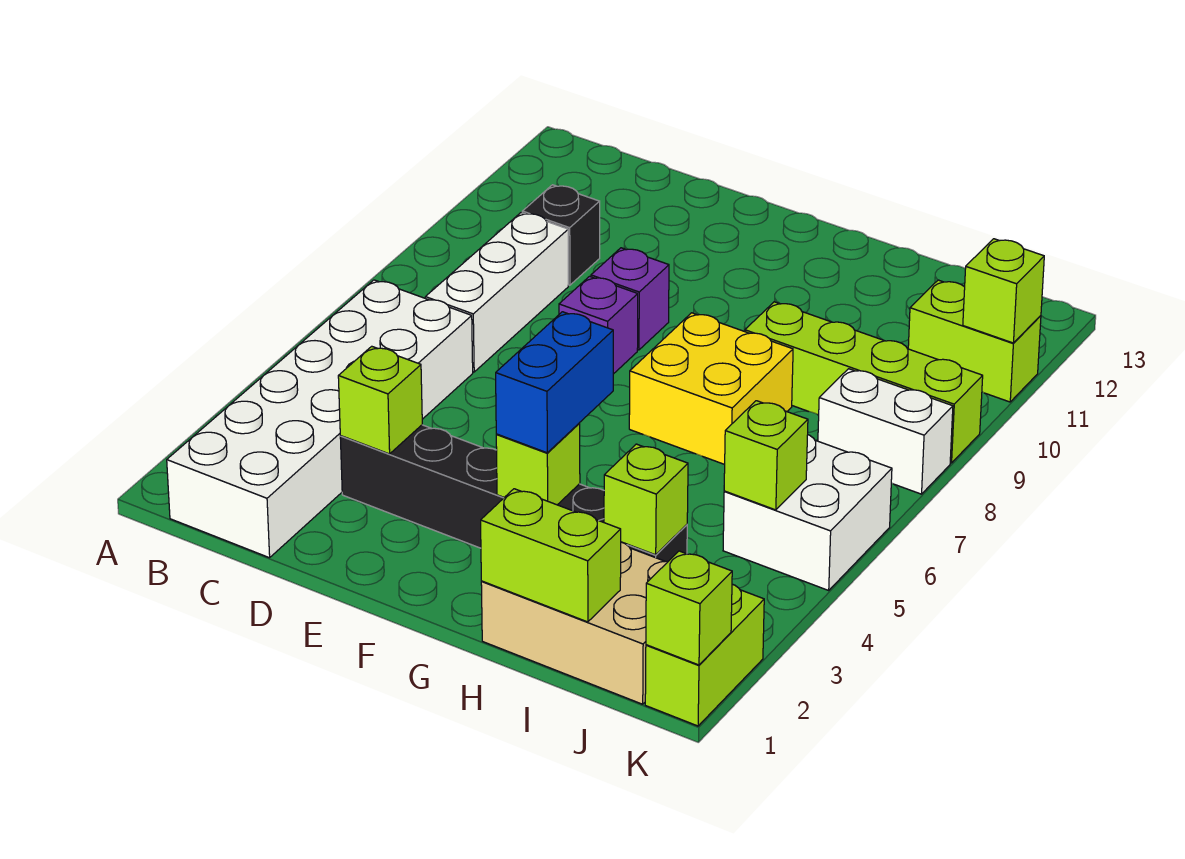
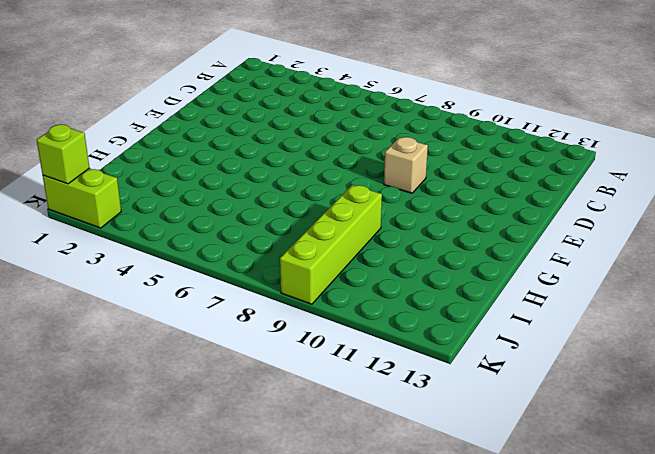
tan brick E9 level 1 -> purple brick E9 level 1
none -> white brick B1:C6 level 1
none -> white brick C7:C9 level 1
none -> black brick C10 level 1

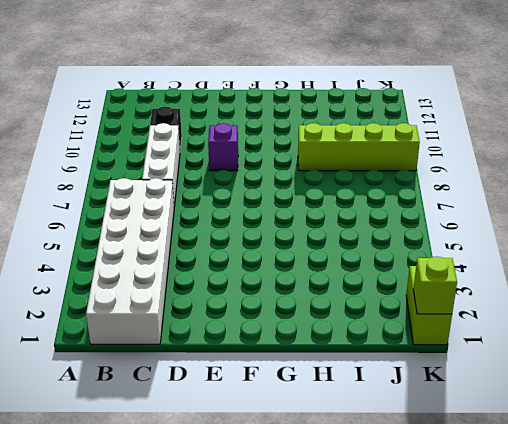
none -> black brick D3:I3 level 1
none -> purple brick E8 level 1
none -> yellow brick G7:H8 level 1

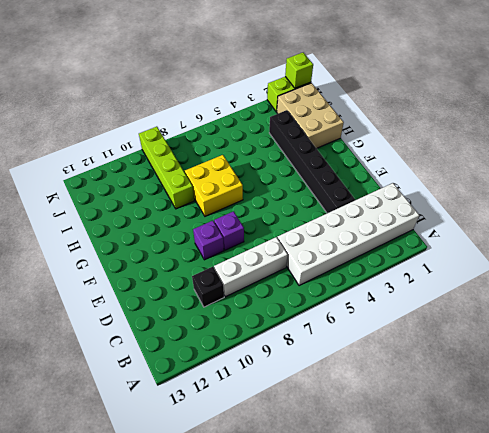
none -> white brick J5:K6 level 1
none -> white brick J8:K8 level 1
none -> lime brick J11:K11 level 1

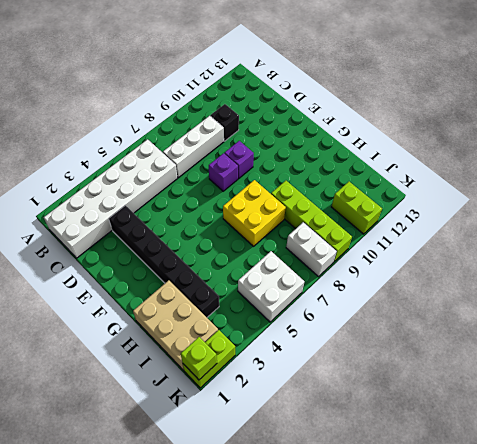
none -> lime brick D3 level 2
none -> lime brick G3 level 2
none -> lime brick H1:I1 level 2

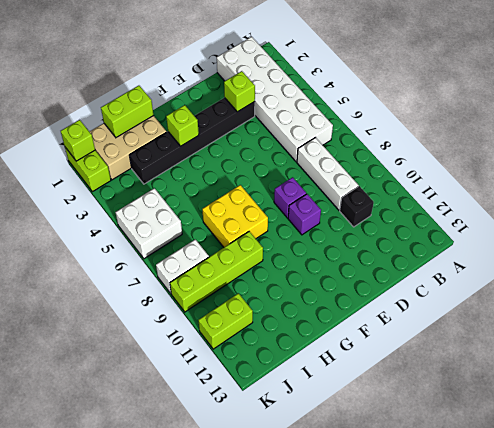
none -> lime brick I3 level 2
none -> lime brick J5 level 2
none -> lime brick K11 level 2

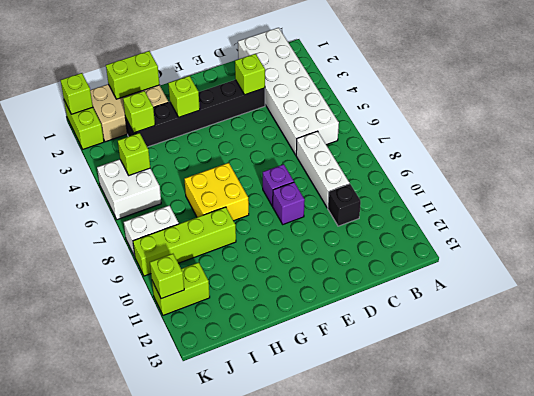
none -> blue brick G3:G4 level 3

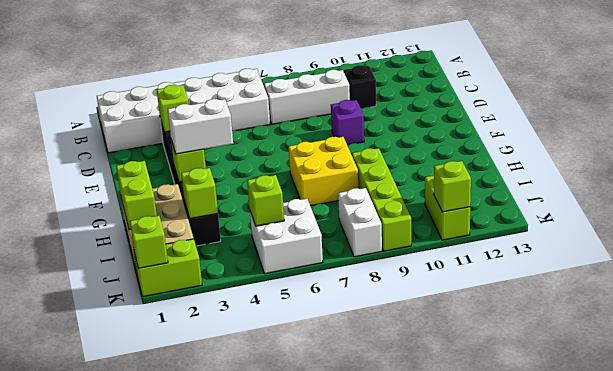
white brick G3:G4 level 3 -> blue brick G3:G4 level 3
none -> purple brick E8 level 1

